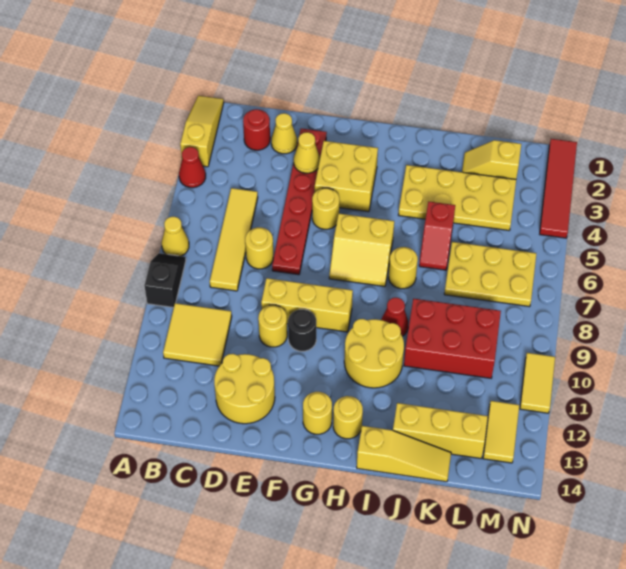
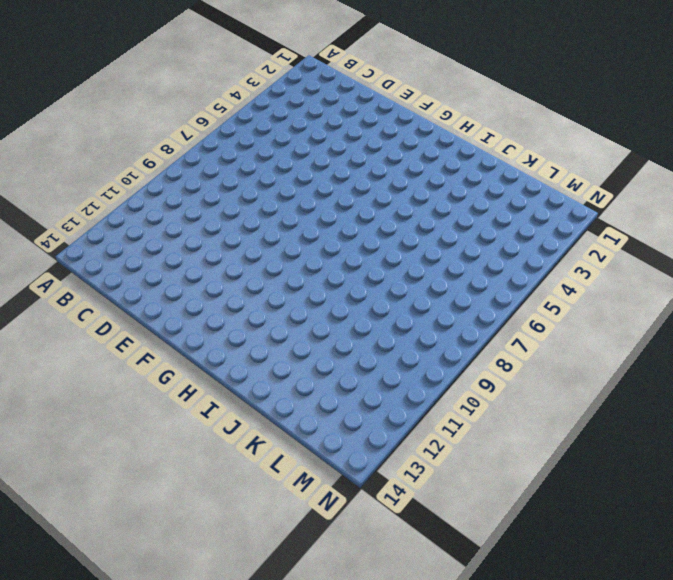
none -> yellow slope A1:A3 level 1 top 3
none -> red cone A4 level 1
none -> yellow cone A7 level 1
none -> black slope A8:A9 level 1 top 9

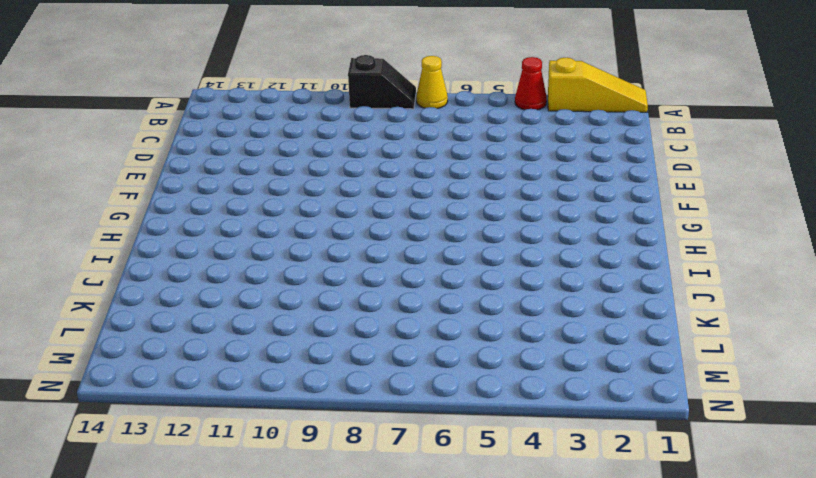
none -> yellow tile B10:C11 level 1
none -> red round brick C2 level 1
none -> yellow tile C5:C8 level 1
none -> yellow cone D2 level 1

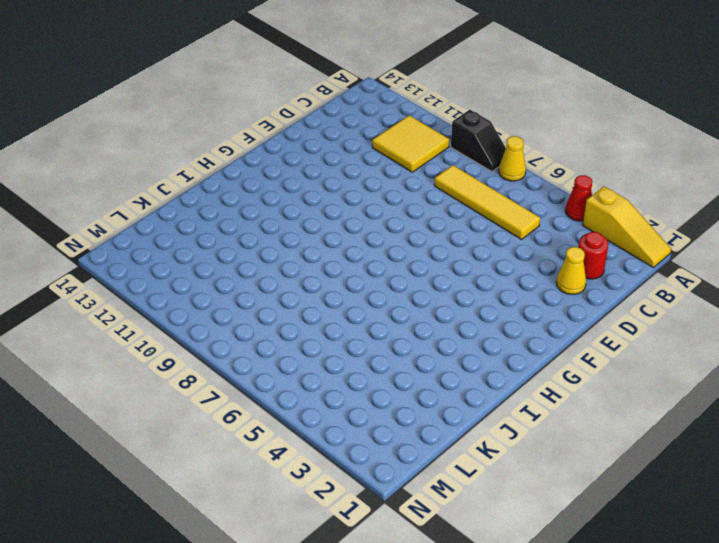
none -> yellow round brick D7 level 1
none -> yellow round brick D12:E13 level 1
none -> red plate E2:E7 level 1
none -> yellow brick E9:G9 level 1

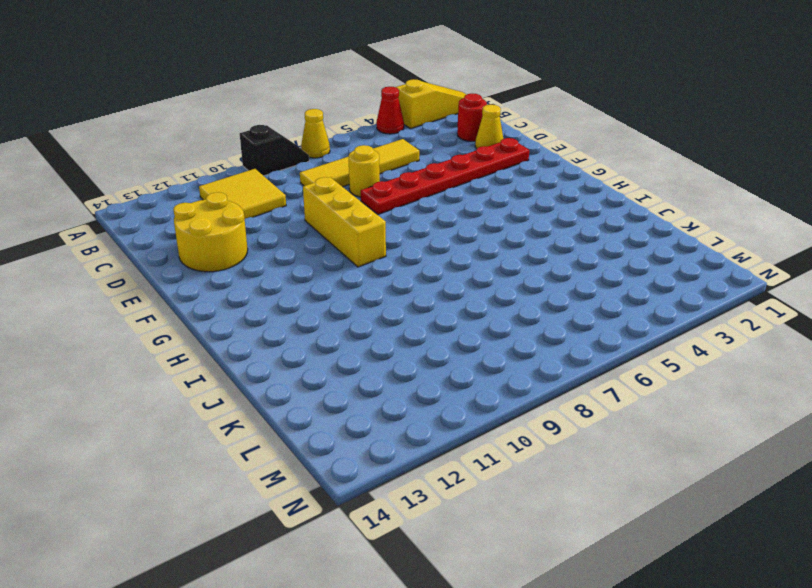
none -> yellow round brick E10 level 1
none -> yellow brick F3:G4 level 1
none -> yellow round brick F5 level 1
none -> black round brick F10 level 1

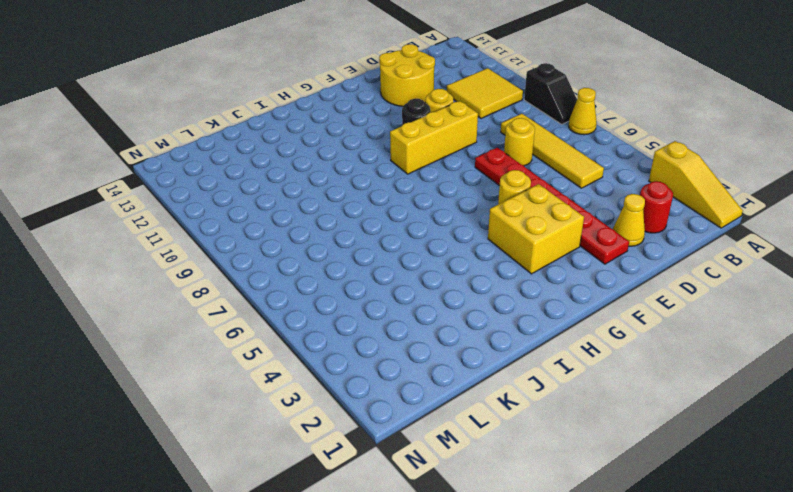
none -> red cone A4 level 1
none -> yellow slope G6:H7 level 1 top 6
none -> yellow round brick G13 level 1
none -> yellow round brick H10:I11 level 1

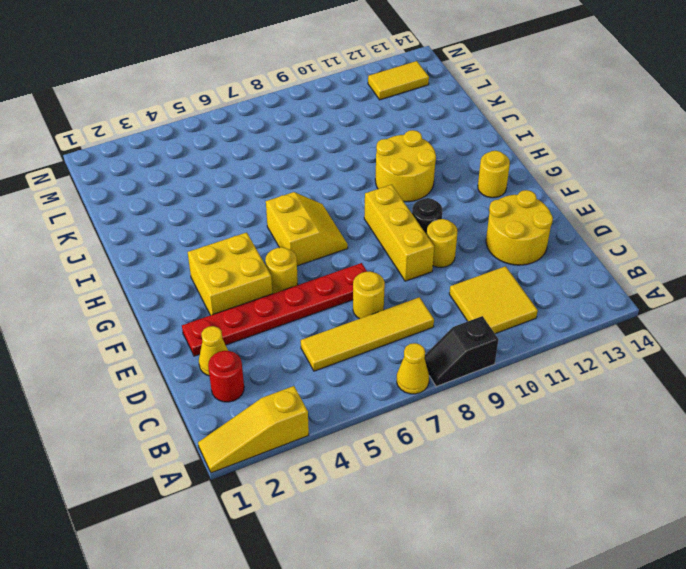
none -> red cone A4 level 1
none -> yellow round brick H13 level 1
none -> yellow plate I3:L4 level 1
none -> yellow round brick I7 level 1

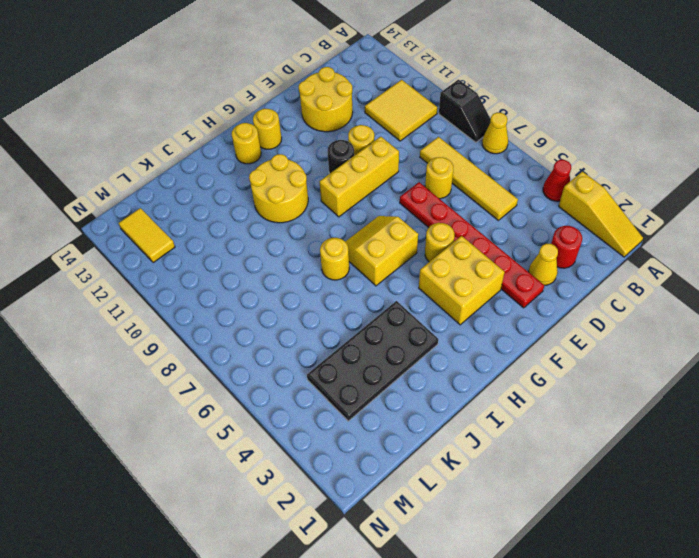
black plate I3:L4 level 1 -> yellow plate I3:L4 level 1
none -> red cone I9 level 1
none -> yellow slope I14:K14 level 1 top I
none -> red slope J5:J6 level 1 top 5
none -> red brick J9:L10 level 1

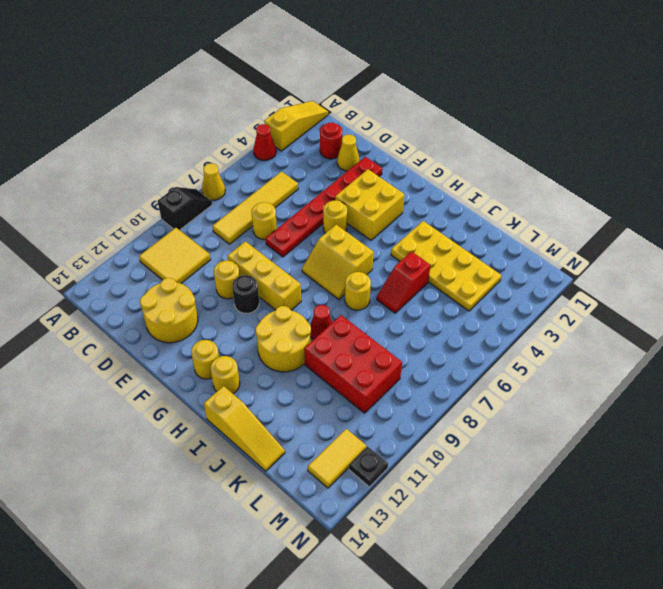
black plate N12 level 1 -> none
none -> yellow brick J13:L13 level 1
none -> yellow slope K2:L2 level 1 top L
none -> yellow plate K6:M7 level 1
none -> red tile N1:N4 level 1

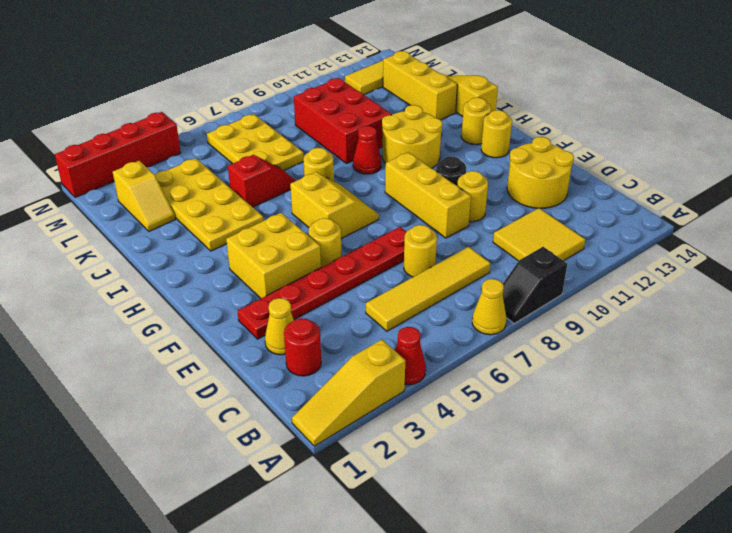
red brick N1:N4 level 1 -> red tile N1:N4 level 1
none -> yellow tile N10:N11 level 1
none -> yellow cone E3 level 2

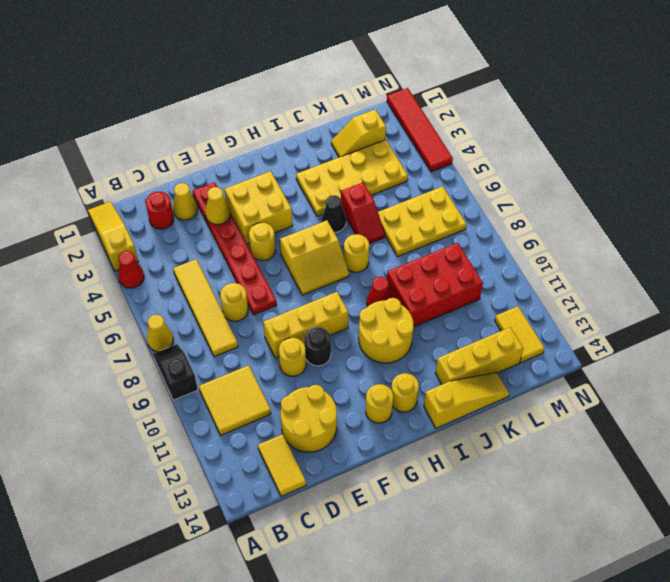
yellow tile C13:C14 level 1 -> yellow tile N10:N11 level 1
black cone I5 level 1 -> none

